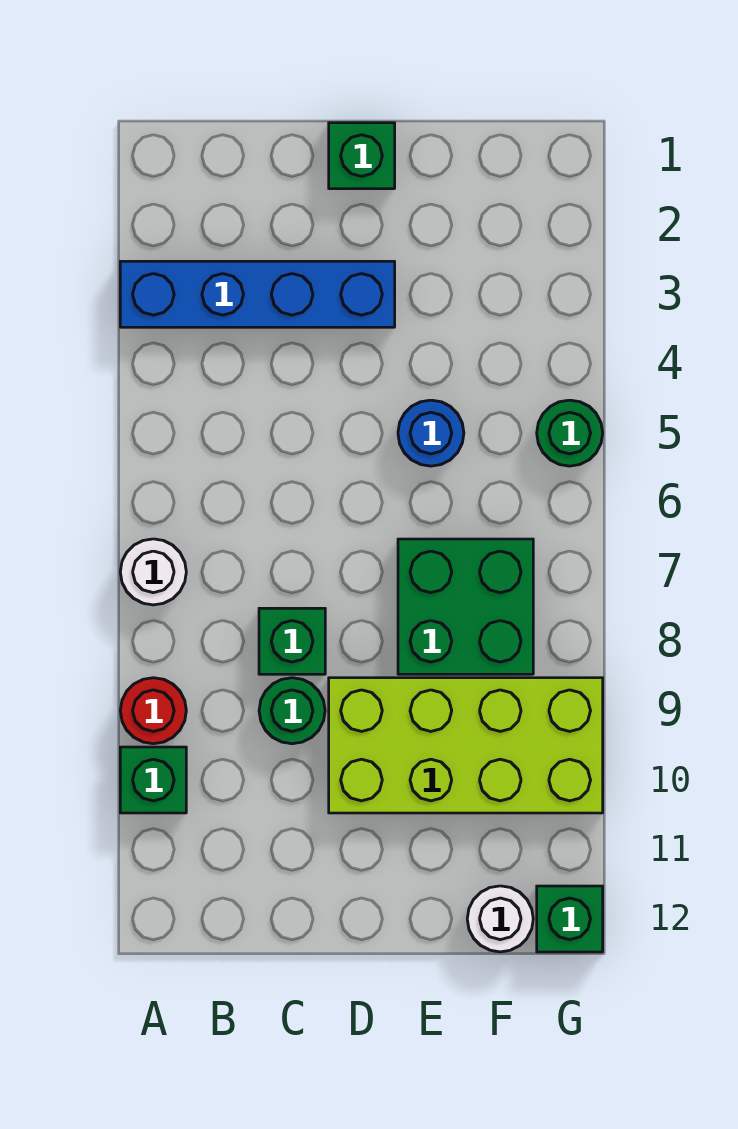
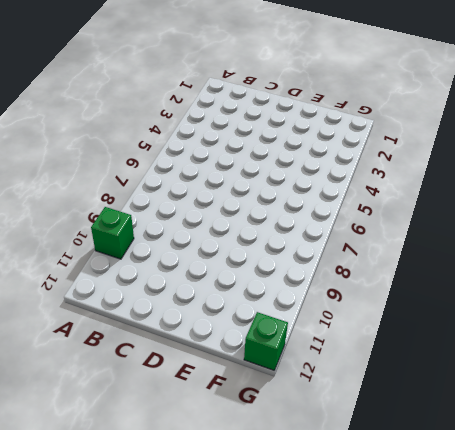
none -> blue brick A3:D3 level 1
none -> white round brick A7 level 1
none -> red round brick A9 level 1

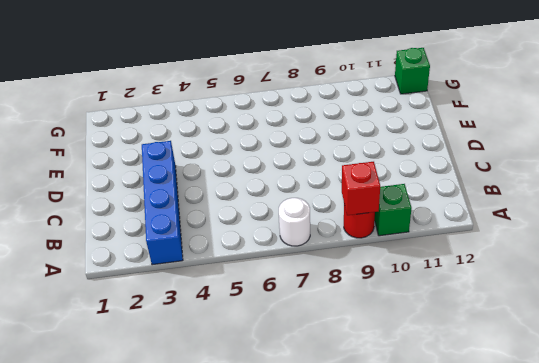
red brick A9 level 2 -> none
none -> green brick C8 level 1
none -> green round brick C9 level 1
none -> green brick D1 level 1

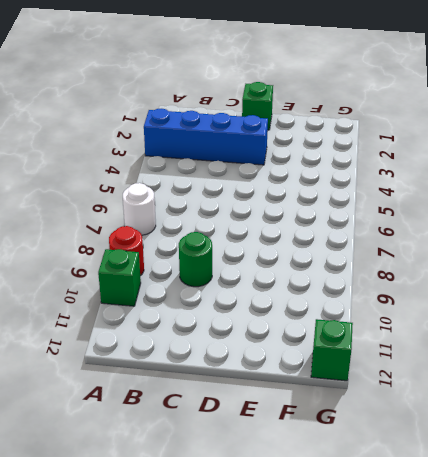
none -> green brick C8 level 1
none -> lime brick D9:G10 level 1
none -> blue round brick E5 level 1

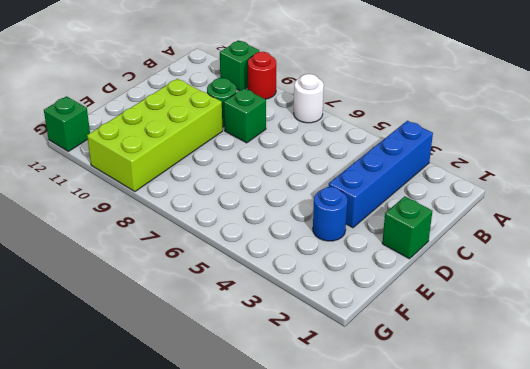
blue round brick E3 level 1 -> blue round brick E5 level 1
none -> green brick E7:F8 level 1
none -> white round brick F12 level 1
none -> green round brick G5 level 1

